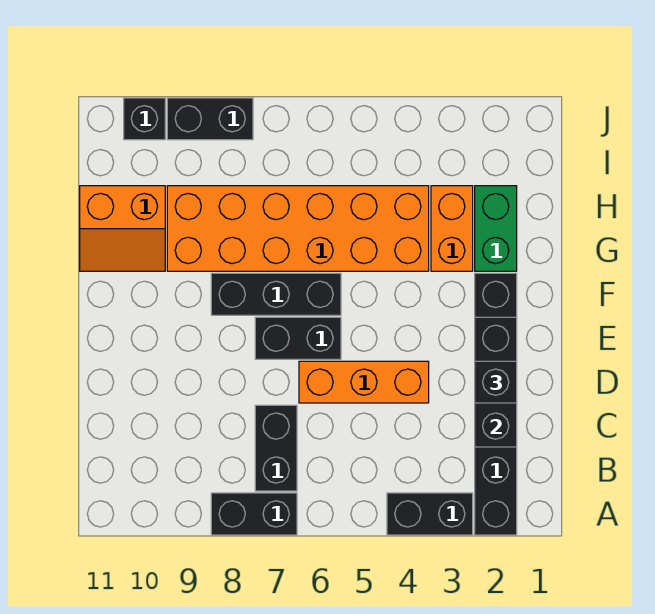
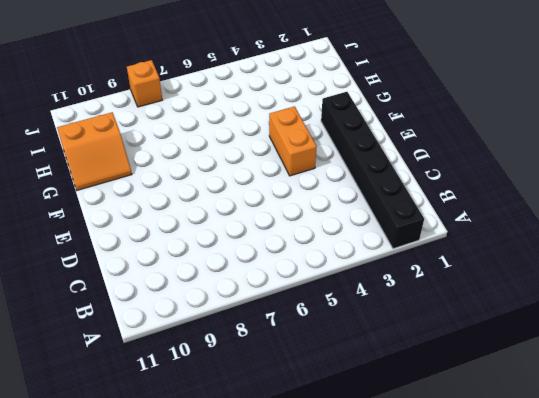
orange brick E4:F4 level 1 -> orange brick G3:H3 level 1
orange brick J8 level 1 -> black brick J8:J9 level 1
none -> black brick A3:A4 level 1
none -> black brick A7:A8 level 1
none -> black brick B7:C7 level 1

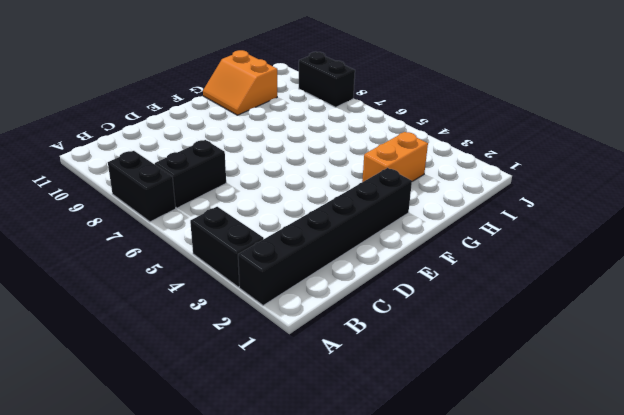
none -> orange brick D4:D6 level 1
none -> black brick E6:E7 level 1
none -> black brick F6:F8 level 1

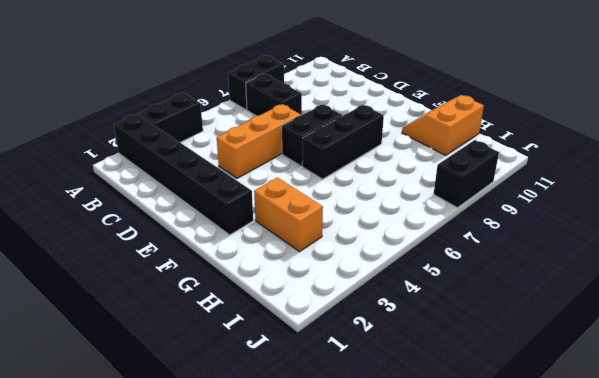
none -> green brick G2:H2 level 1
none -> orange brick G4:H9 level 1
none -> black brick J10 level 1

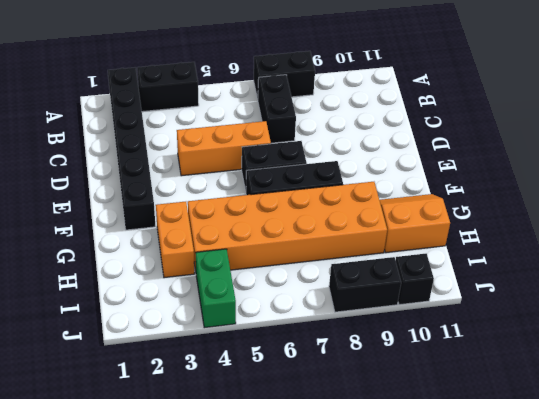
green brick I4:J4 level 1 -> green brick G2:H2 level 1
none -> black brick C2:E2 level 2
none -> black brick D2 level 3

